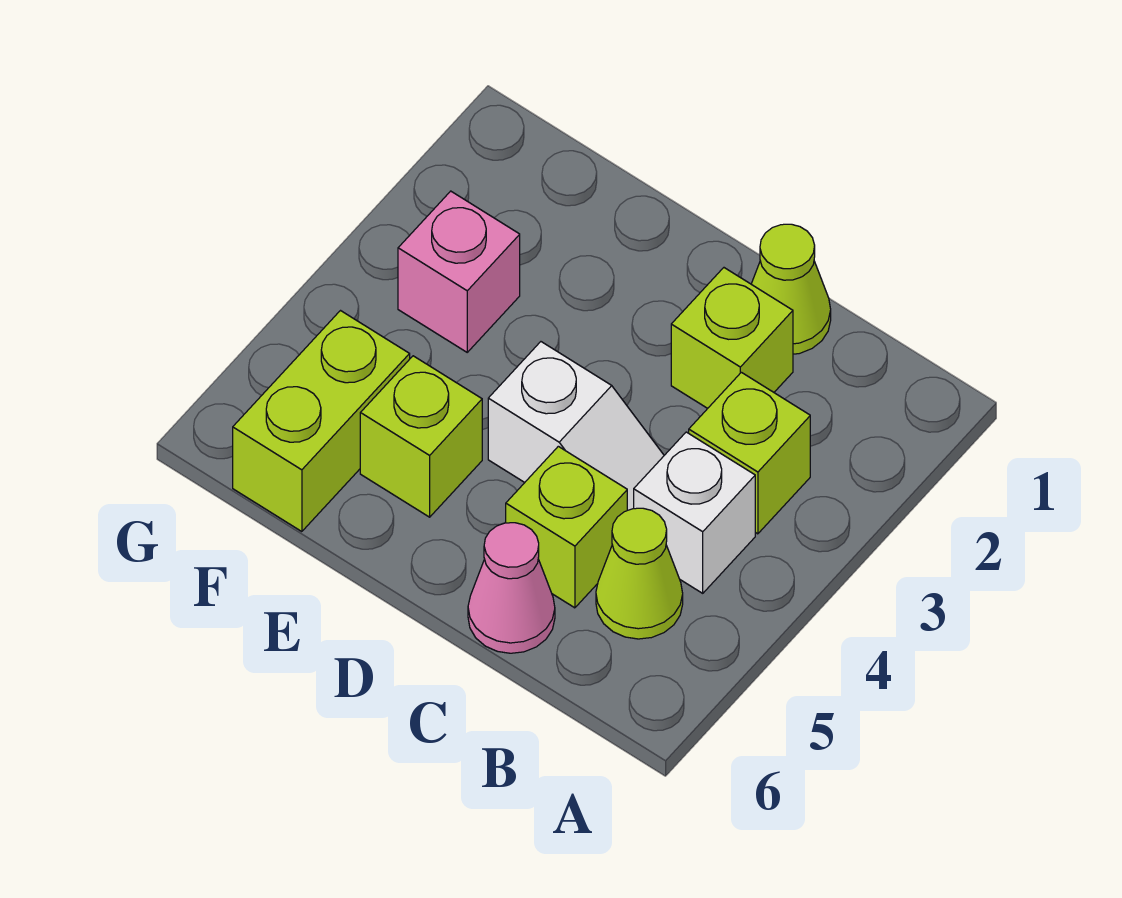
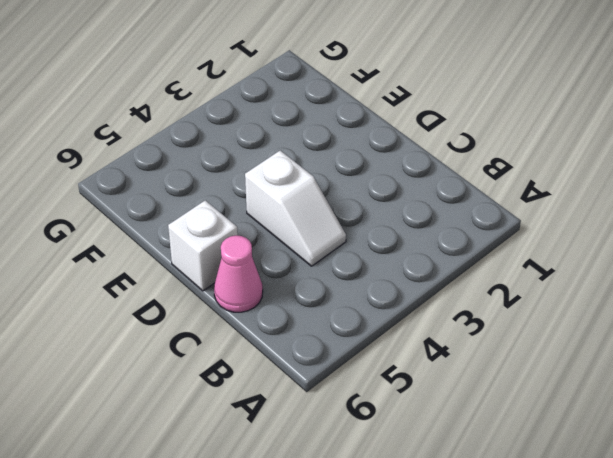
white brick D6 level 1 -> white brick B4 level 1
none -> lime brick B3 level 1
none -> lime cone B5 level 1

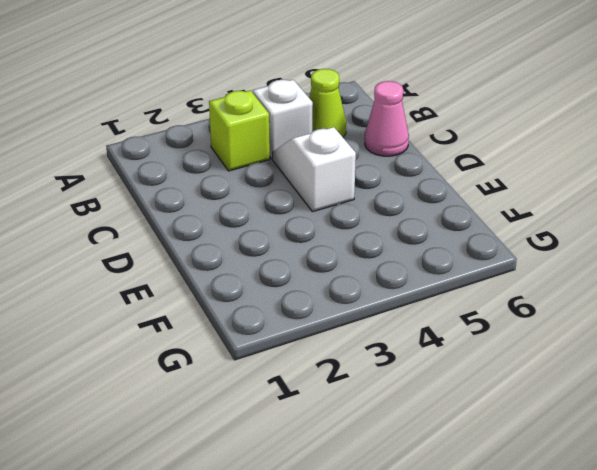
none -> lime cone C1 level 1
none -> lime brick C2 level 1

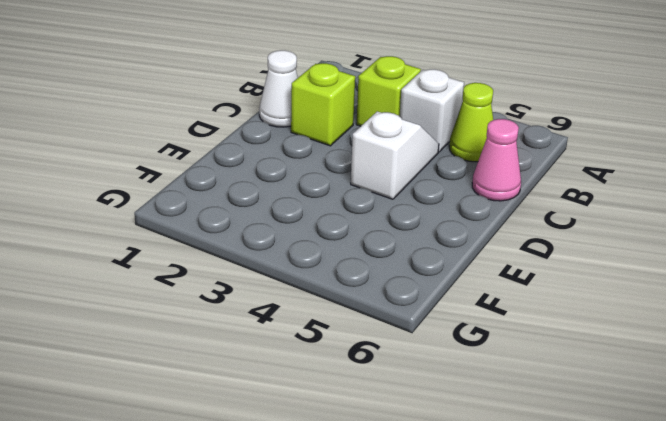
white cone C1 level 1 -> lime cone C1 level 1
none -> lime brick C5 level 1
none -> lime brick E5 level 1

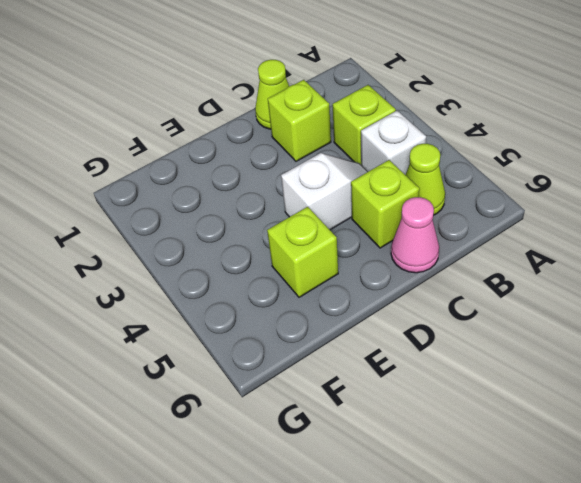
none -> pink brick F3 level 1
none -> lime brick F5:F6 level 1

